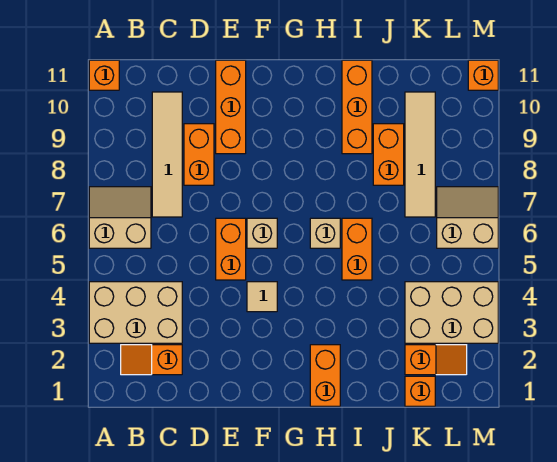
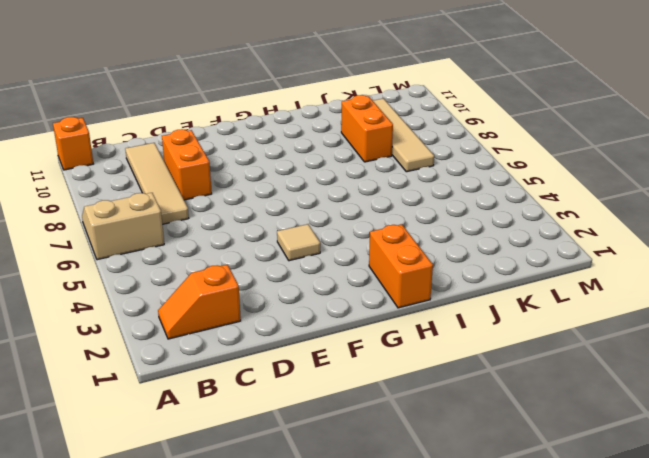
none -> tan brick A3:C4 level 1
none -> orange brick E5:E6 level 1
none -> orange brick E9:E11 level 1

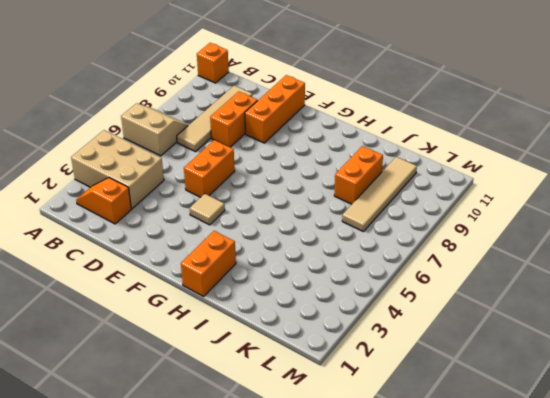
none -> tan brick F6 level 1
none -> tan brick H6 level 1
none -> orange brick I5:I6 level 1

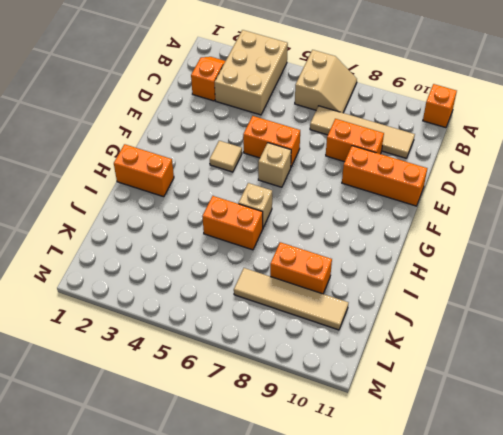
none -> orange brick I9:I11 level 1
none -> orange brick K1 level 1
none -> orange slope K2:L2 level 1 top K

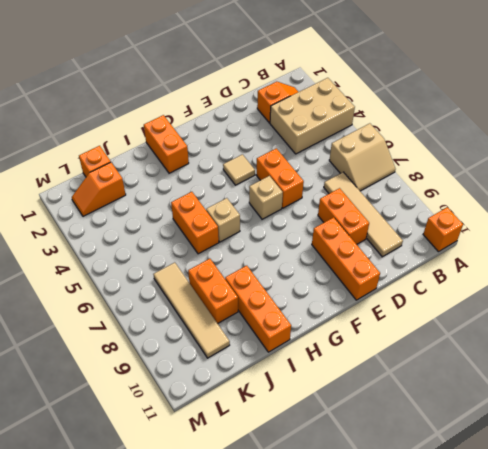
none -> tan brick K3:M4 level 1
none -> tan slope L6:M7 level 1 top 6
none -> orange brick M11 level 1

